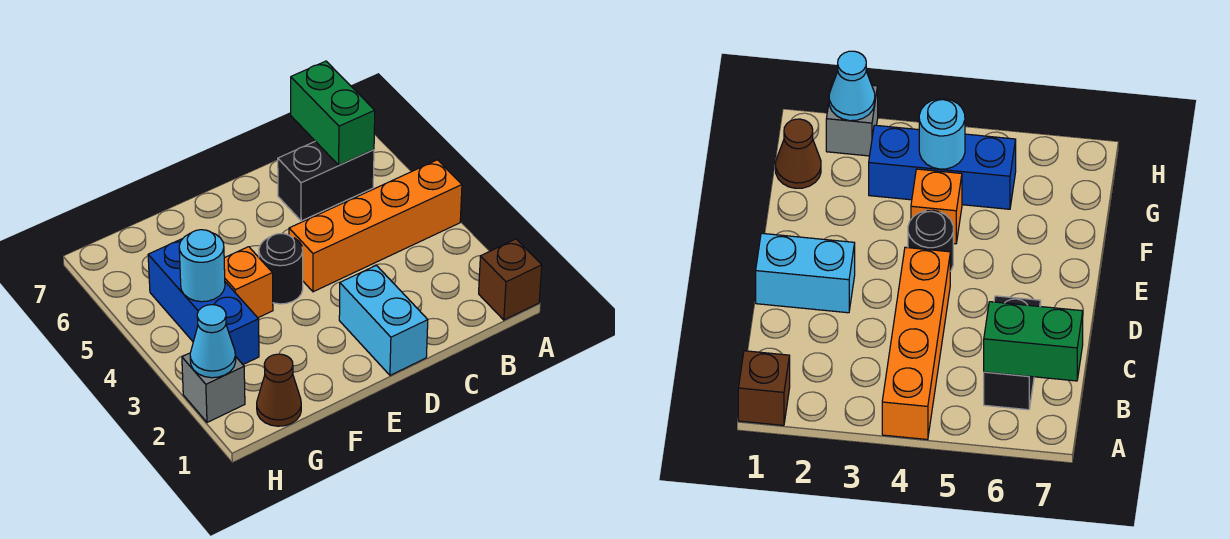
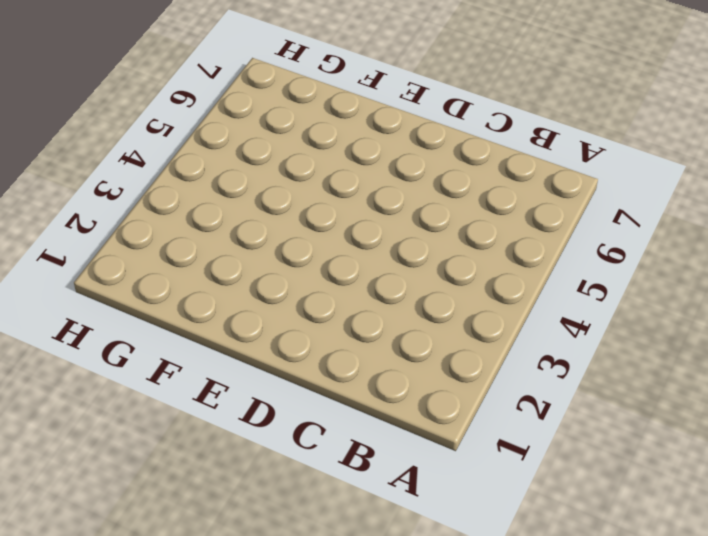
none -> brown brick A1 level 1
none -> orange brick A4:D4 level 1
none -> black brick B6:C6 level 1

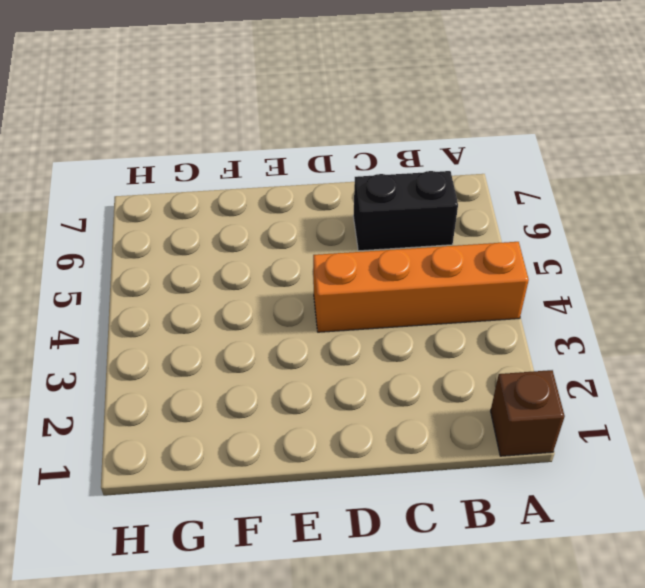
none -> cyan brick D1:D2 level 1
none -> black round brick E4 level 1
none -> orange brick F4 level 1

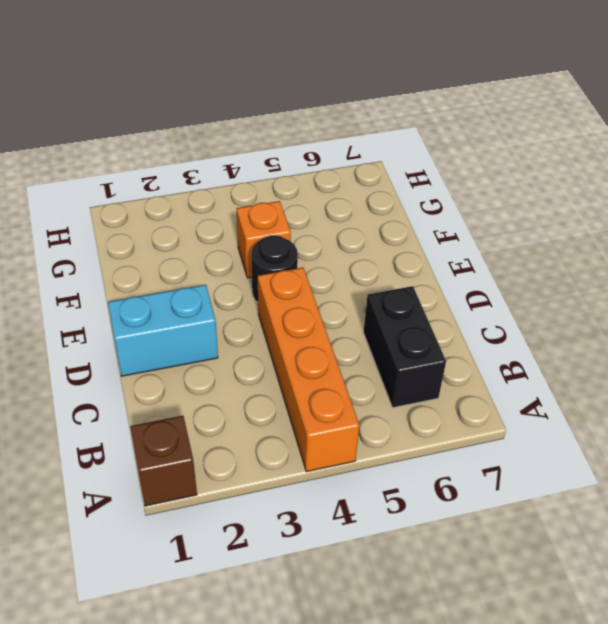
none -> brown cone G1 level 1
none -> blue brick G3:G5 level 1
none -> grey brick H2 level 1

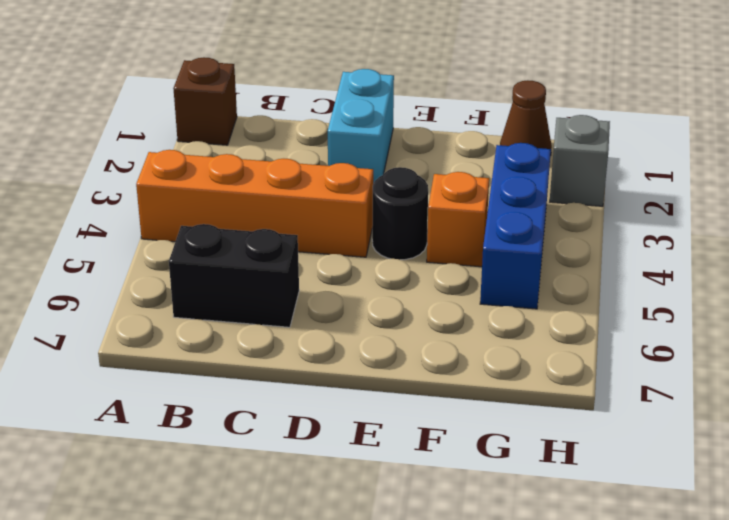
none -> green brick B6:B7 level 2
none -> cyan round brick G4 level 2
none -> cyan cone H2 level 2

